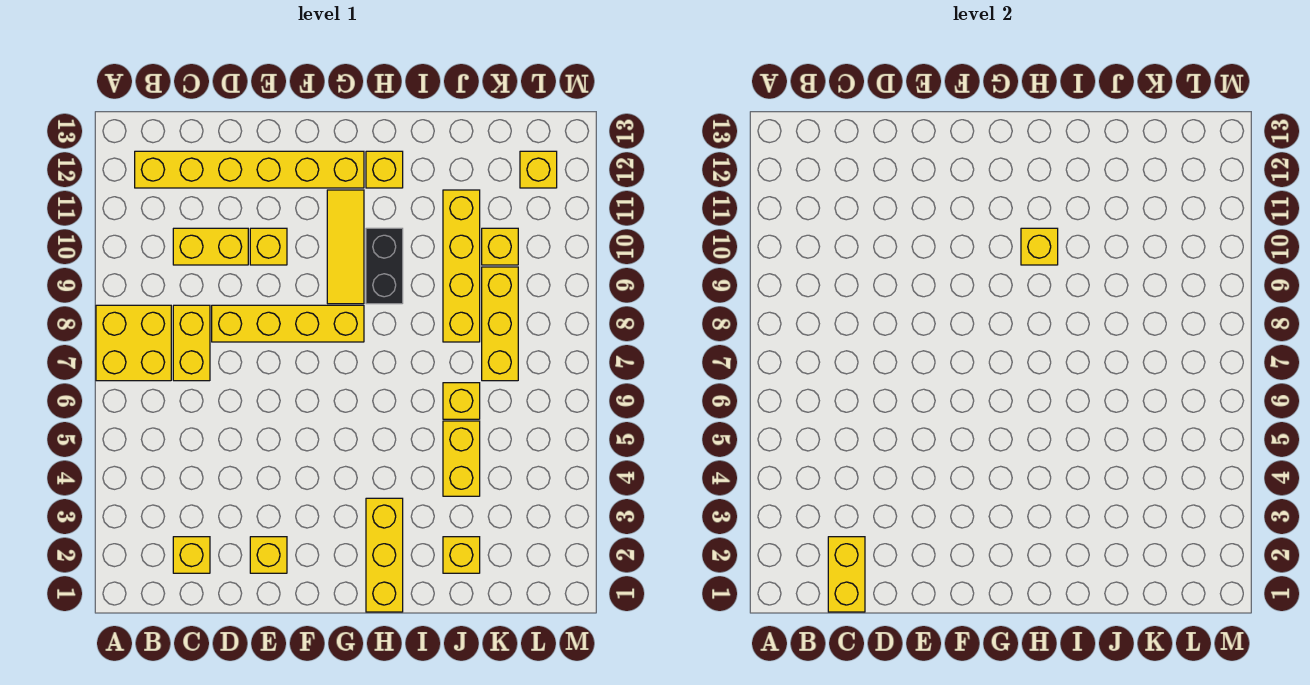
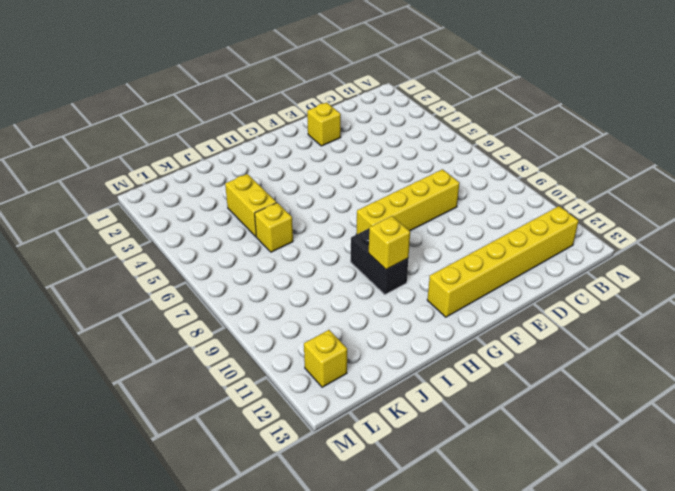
none -> yellow brick A7:B8 level 1
none -> yellow brick C2 level 1
none -> yellow brick C7:C8 level 1

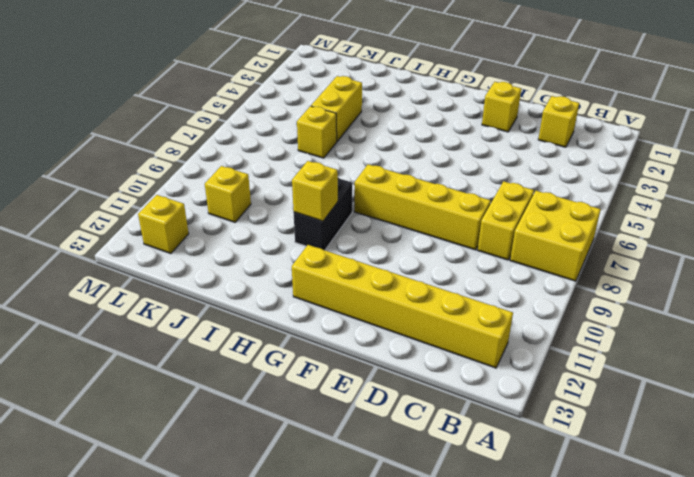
none -> yellow brick C10:D10 level 1
none -> yellow brick E10 level 1
none -> yellow tile G9:G11 level 1

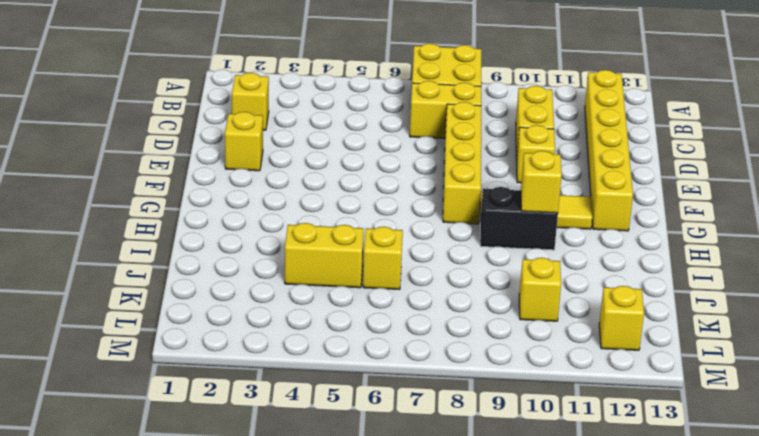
none -> yellow brick H1:H3 level 1
none -> yellow brick H12 level 1
none -> yellow brick J2 level 1

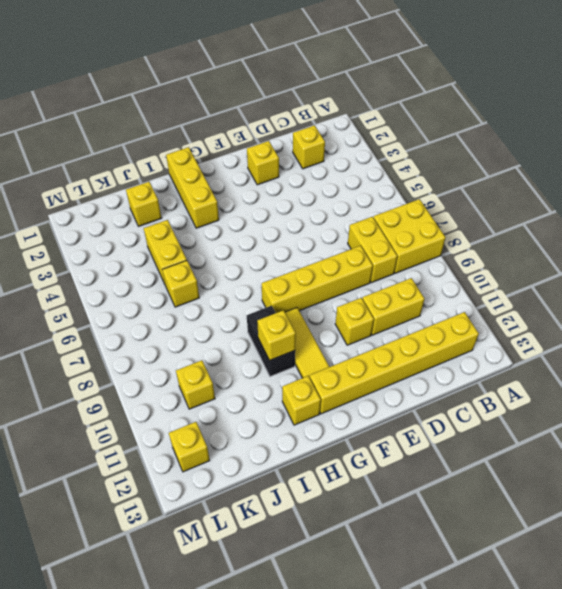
none -> yellow brick J8:J11 level 1
none -> yellow brick K7:K9 level 1
none -> yellow brick C1:C2 level 2

